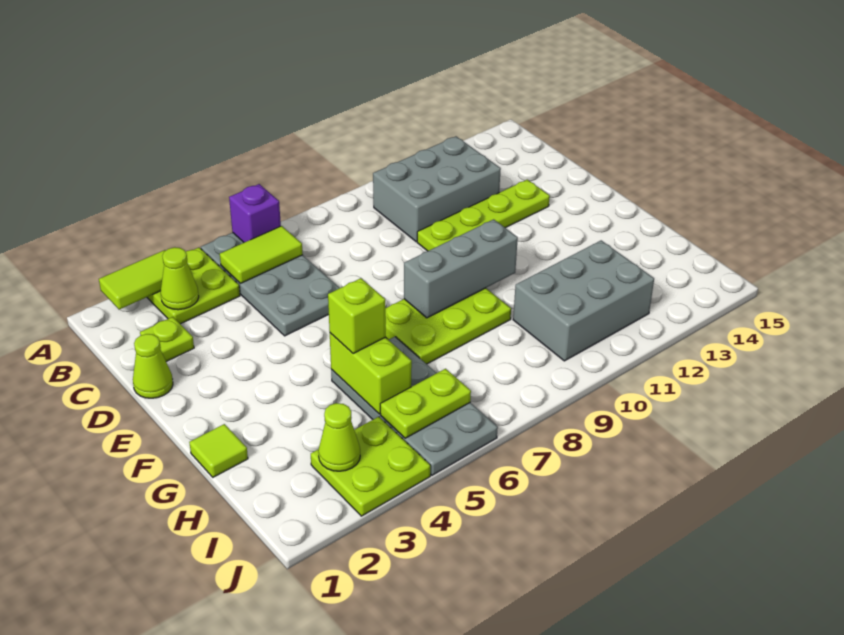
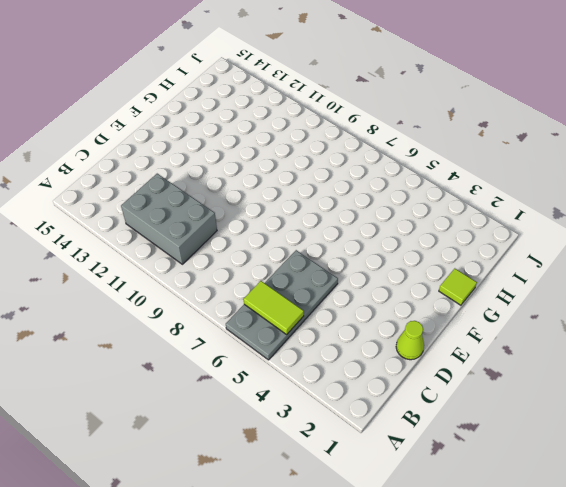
none -> lime plate A3:B4 level 1
none -> lime plate C2 level 1
none -> lime plate D10:D13 level 1

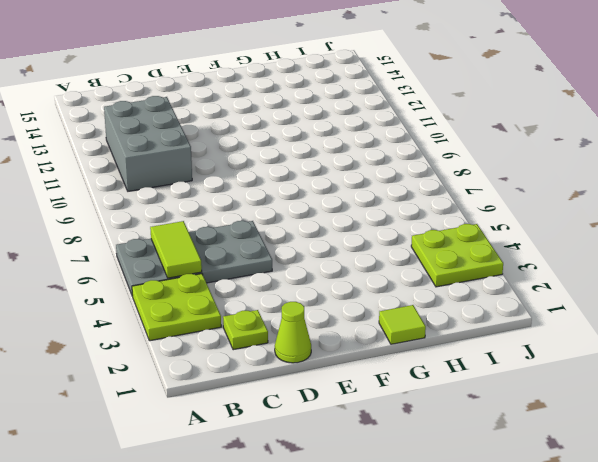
none -> lime plate D10:D13 level 1
none -> lime plate F7:G9 level 1
none -> grey plate G5:J6 level 1

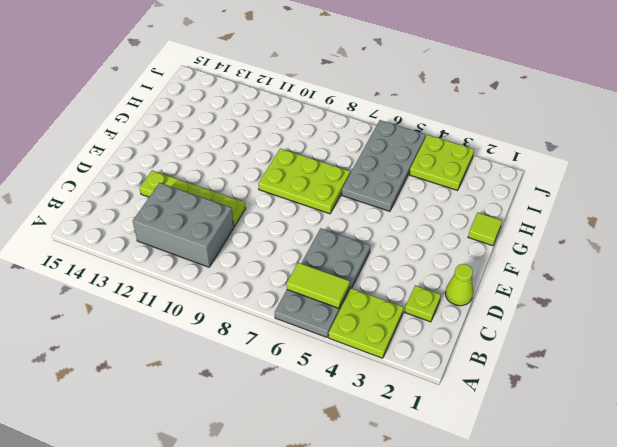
none -> grey brick H10:I12 level 1
none -> lime tile A2:A3 level 2
none -> purple brick A6 level 2

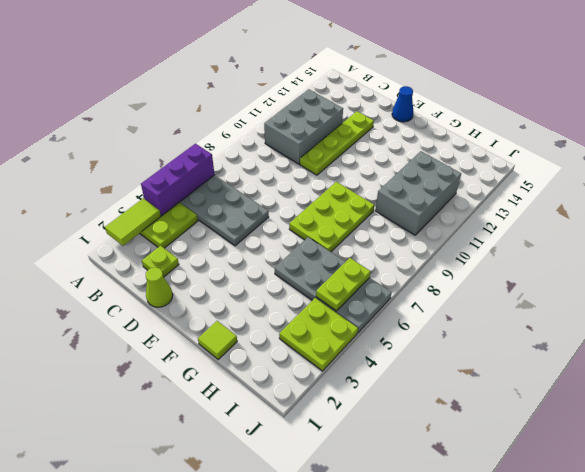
purple brick A4:A6 level 2 -> purple brick A6 level 2
blue cone E15 level 1 -> none
none -> lime cone B3 level 2
none -> lime tile B5:B6 level 2
none -> grey brick F8:F10 level 2

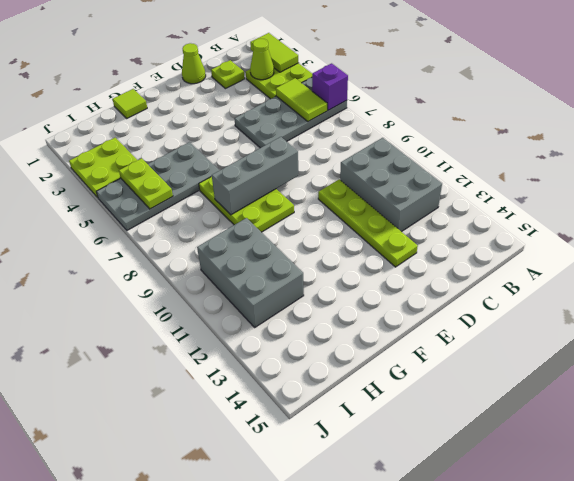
grey brick E8:G8 level 2 -> grey brick F8:F10 level 2
none -> lime brick G5:H5 level 2
none -> lime cone I3 level 2
none -> lime brick G5 level 3

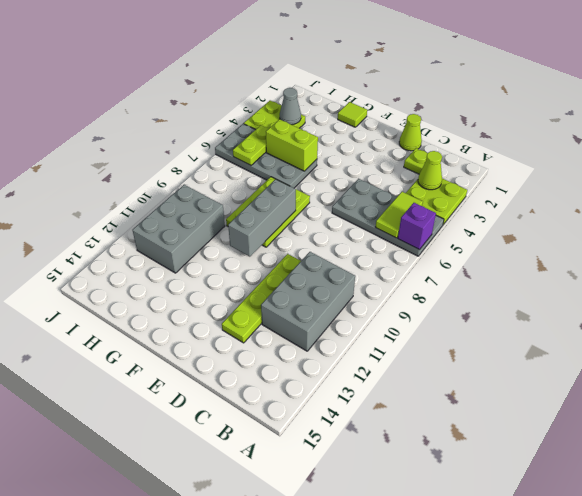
grey cone I3 level 2 -> lime cone I3 level 2
none -> lime tile A2:A3 level 2
none -> lime brick G5 level 3

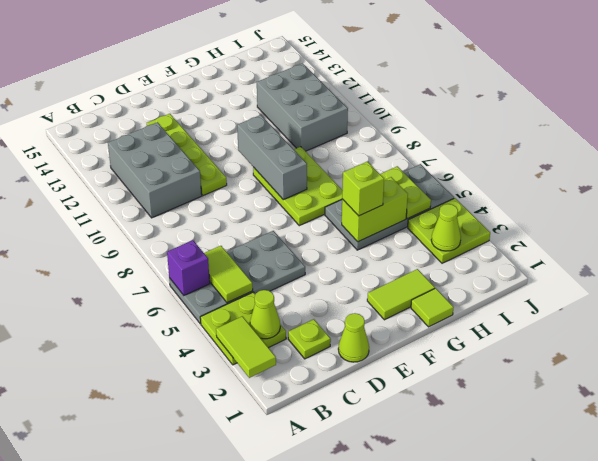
lime tile F2:G2 level 1 -> none

